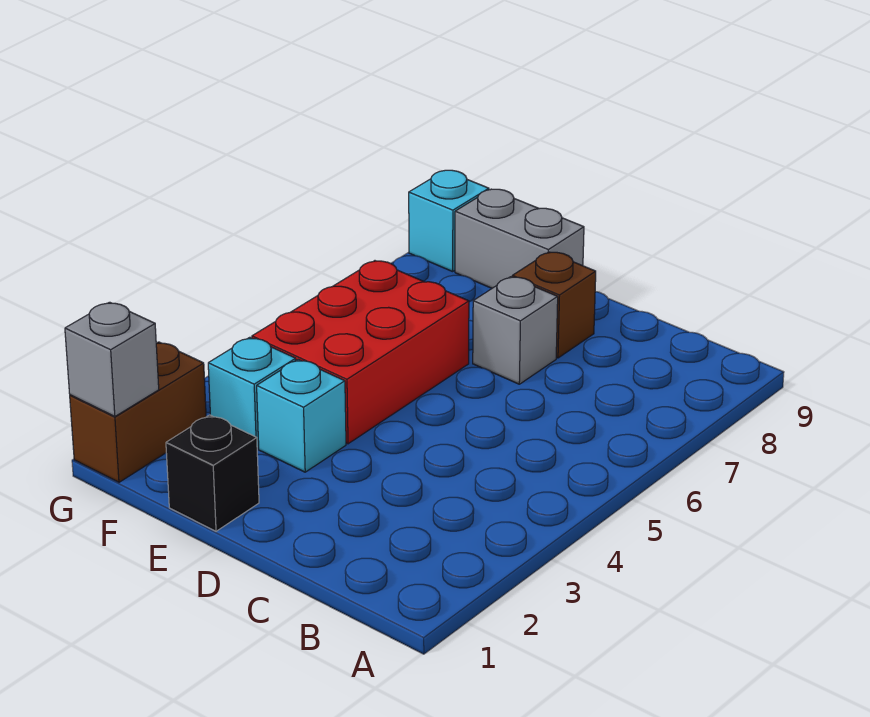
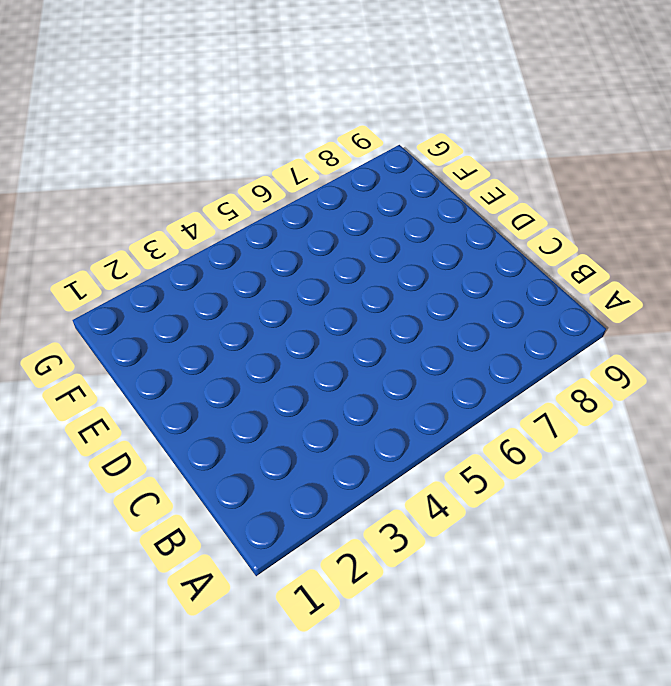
none -> grey brick D7 level 1
none -> brown brick D8 level 1

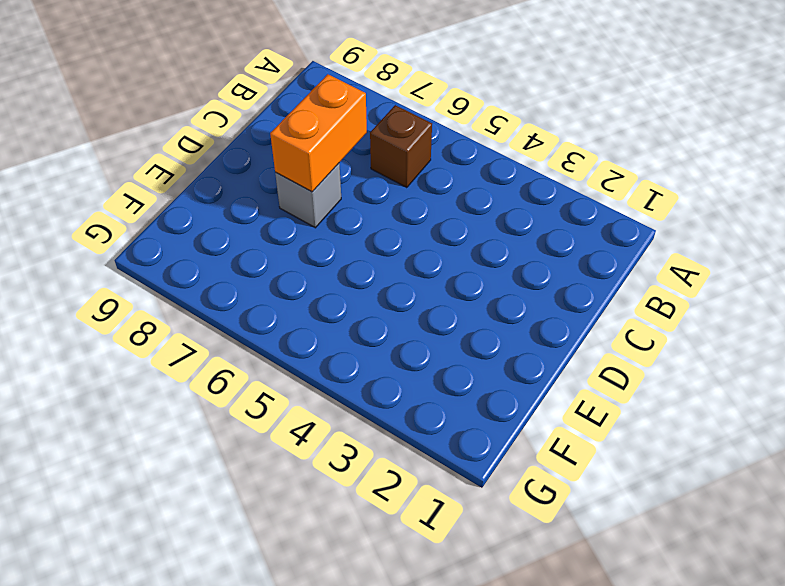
brown brick B6 level 1 -> brown brick D8 level 1
orange brick C7:D7 level 2 -> none
none -> black brick E1 level 1
none -> cyan brick E3 level 1

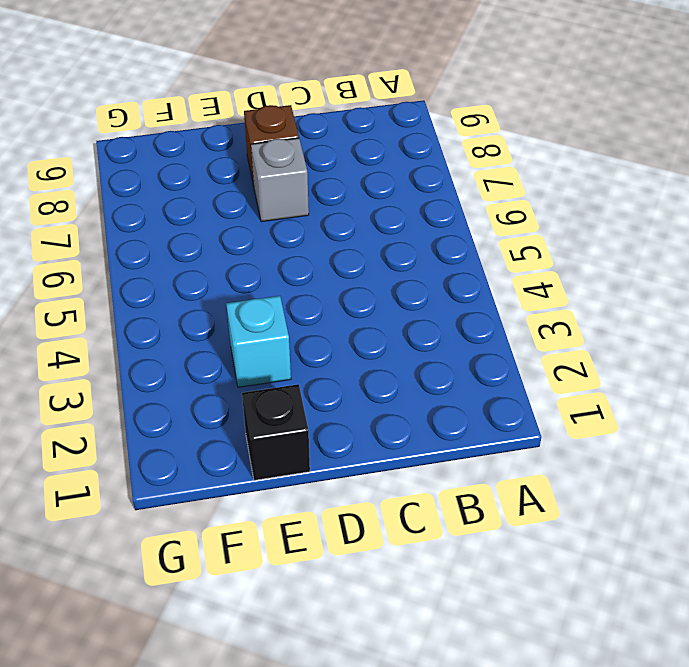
none -> red brick E4:F6 level 1
none -> grey brick E9:F9 level 1

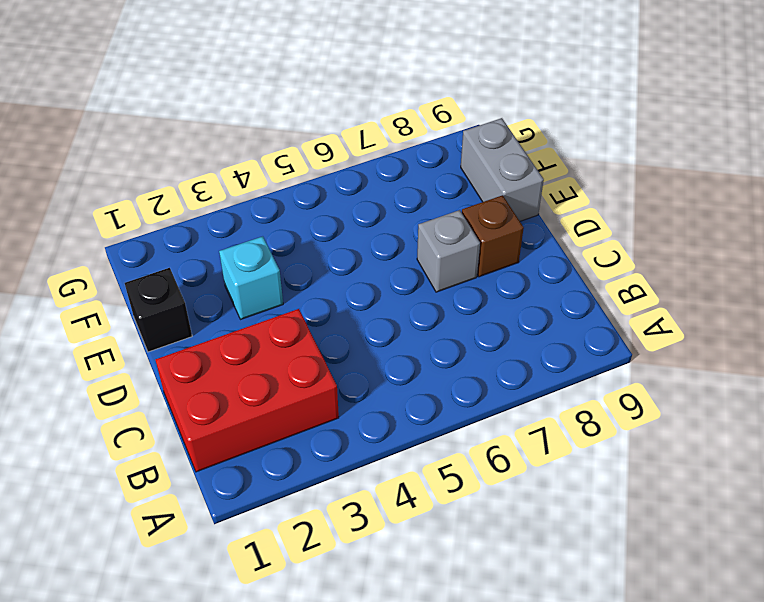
red brick B1:C3 level 1 -> red brick E4:F6 level 1
none -> cyan brick F3 level 1
none -> brown brick G1:G2 level 1

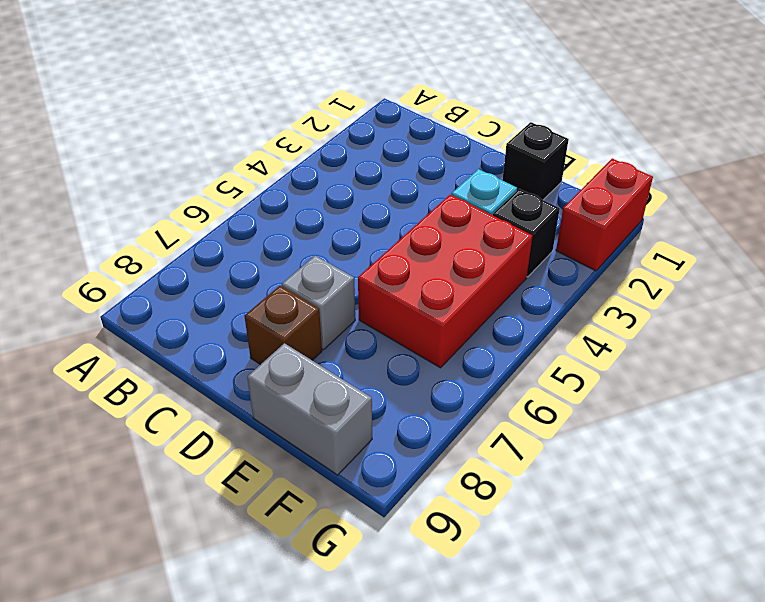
black brick F3 level 1 -> cyan brick F3 level 1
red brick G1:G2 level 1 -> brown brick G1:G2 level 1
none -> cyan brick G9 level 1
none -> grey brick G1 level 2

